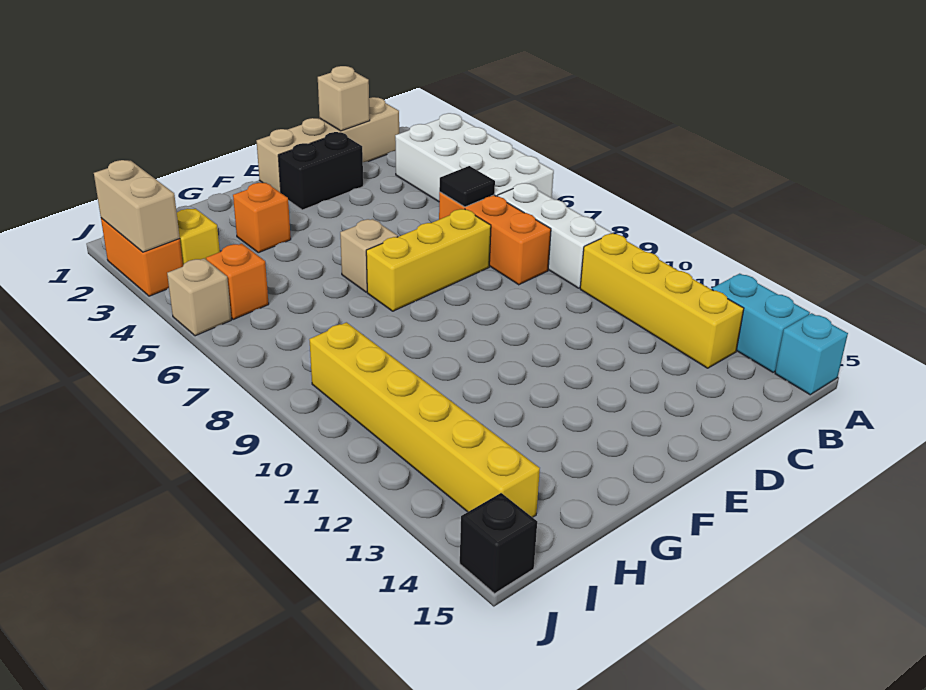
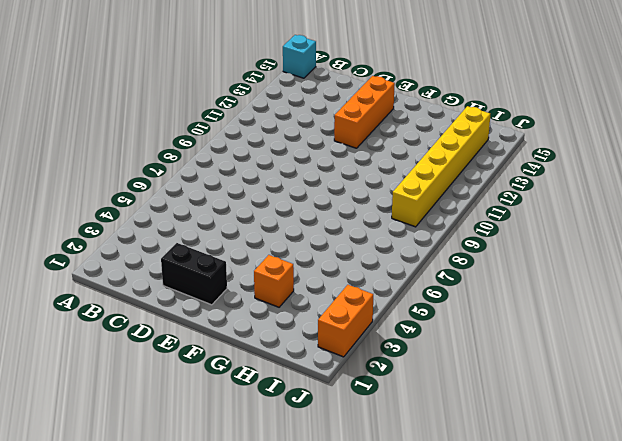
orange brick E12:E14 level 1 -> orange brick C6:C8 level 1
none -> white brick A3:B6 level 1
none -> cyan brick A13:A14 level 1
none -> tan brick B1:E1 level 1

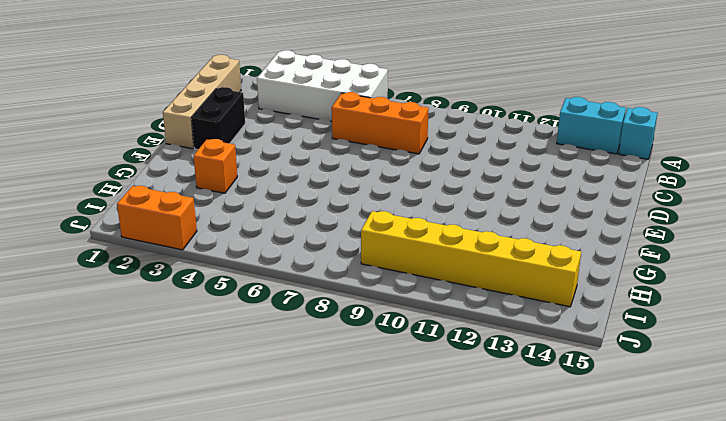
none -> white brick B7:B9 level 1
none -> yellow brick B10:B13 level 1
none -> yellow brick D7:F7 level 1

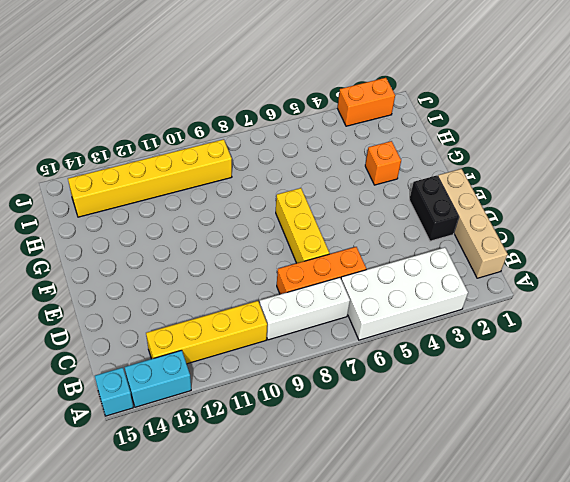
none -> tan brick F6 level 1
none -> yellow brick I3 level 1
none -> orange brick I5 level 1

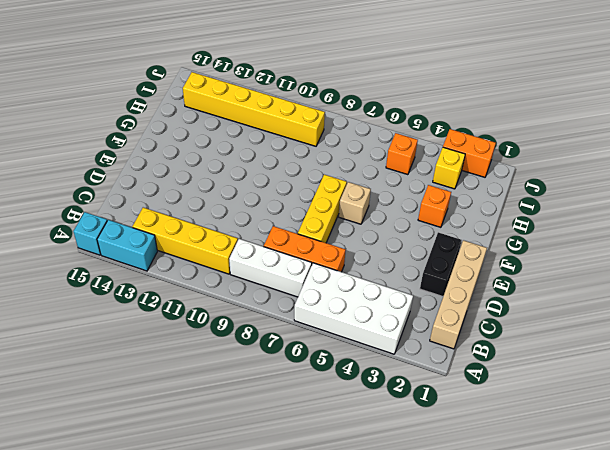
none -> tan brick J5 level 1
none -> black brick J15 level 1
none -> tan brick C1 level 2

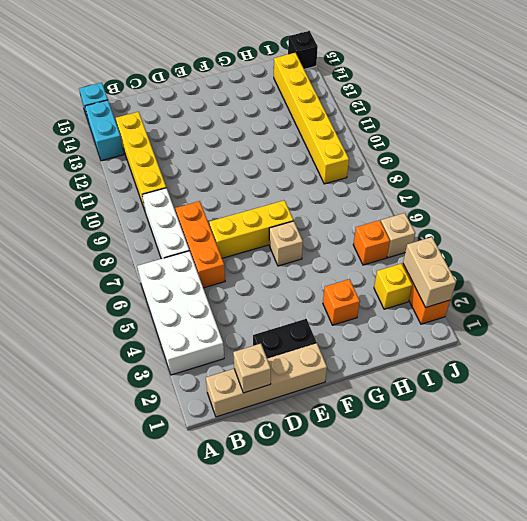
none -> black tile C6 level 2

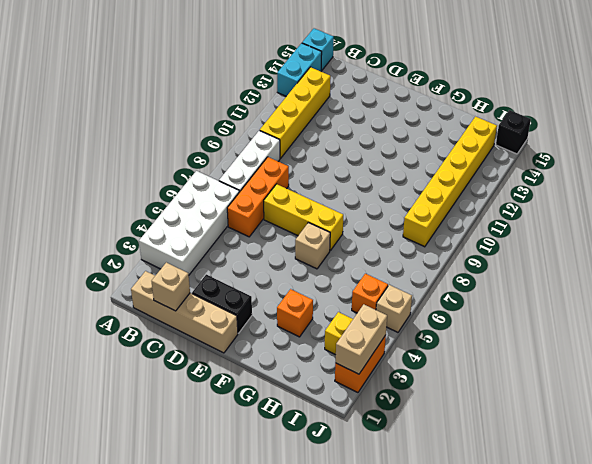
none -> black tile C6 level 2

